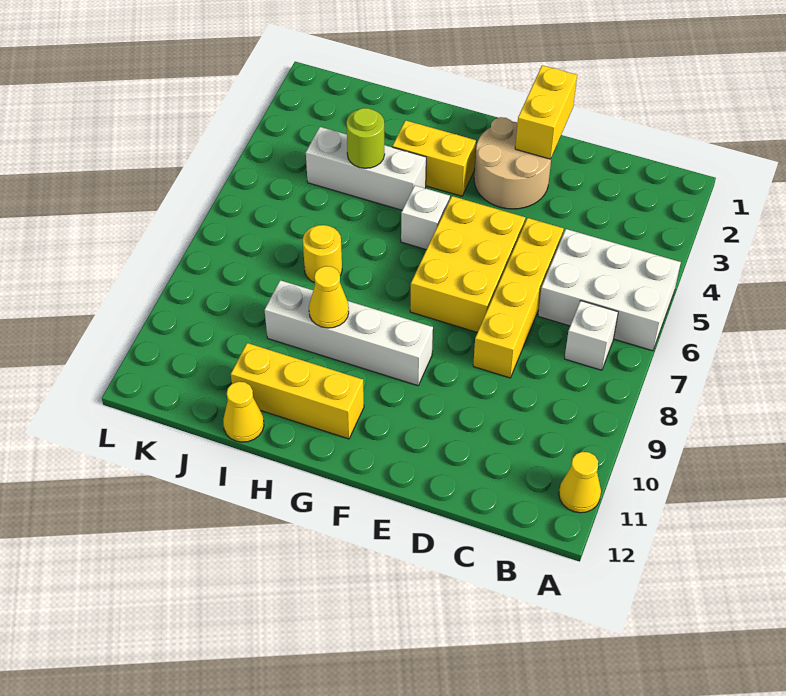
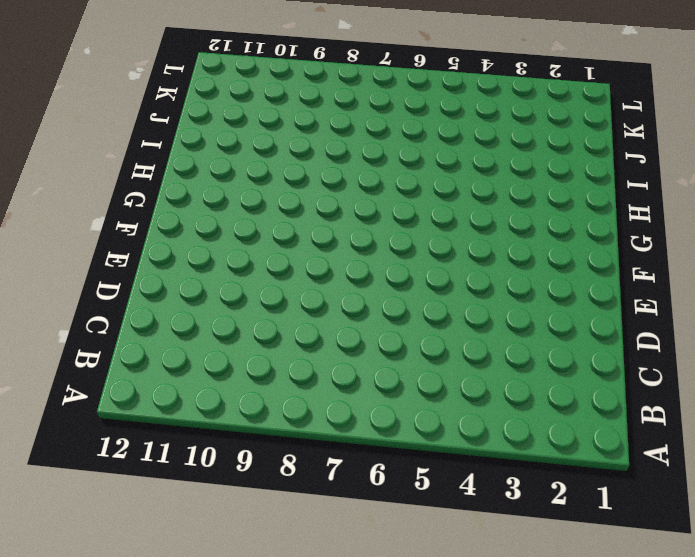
none -> white brick A5:C6 level 1
none -> yellow cone A11 level 1
none -> white brick B7 level 1

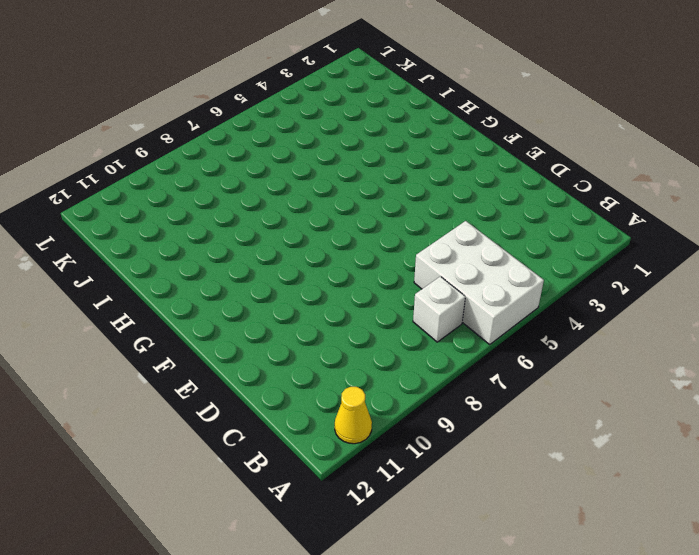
none -> yellow brick D5:D8 level 1
none -> tan round brick E2:F3 level 1
none -> yellow brick E5:F7 level 1

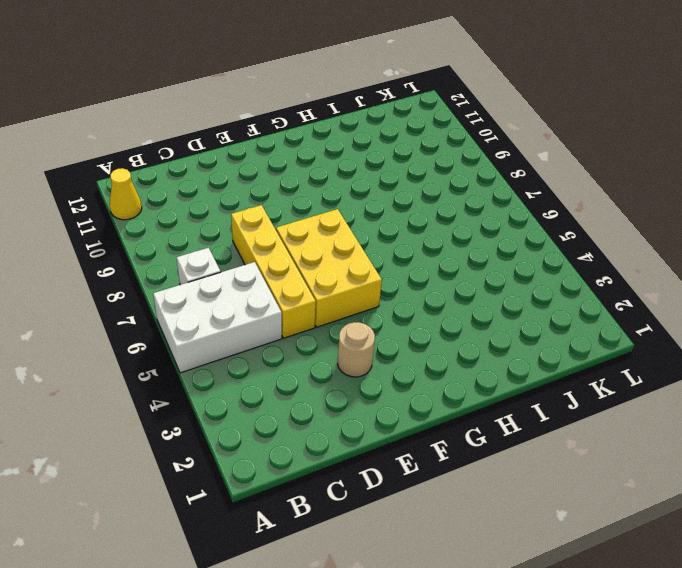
tan round brick E3 level 1 -> tan round brick E2:F3 level 1
none -> white brick F9:I9 level 1
none -> yellow brick G3:H3 level 1
none -> white brick G5 level 1

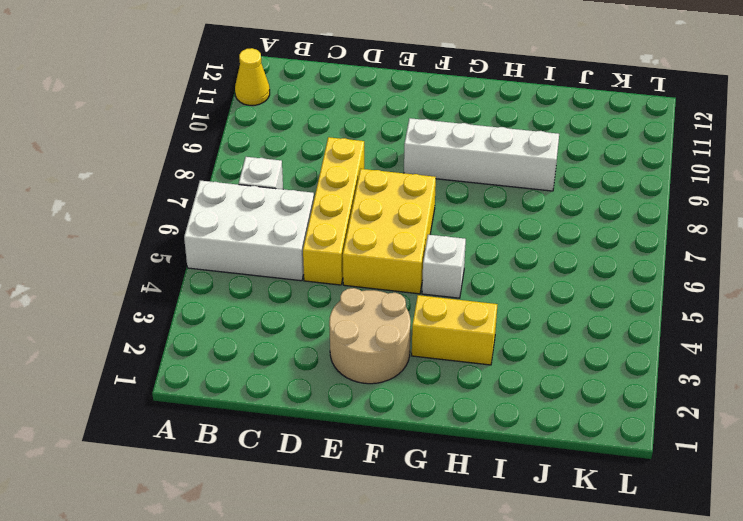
none -> yellow brick G11:I11 level 1
none -> white brick H4:J4 level 1
none -> yellow round brick I7 level 1

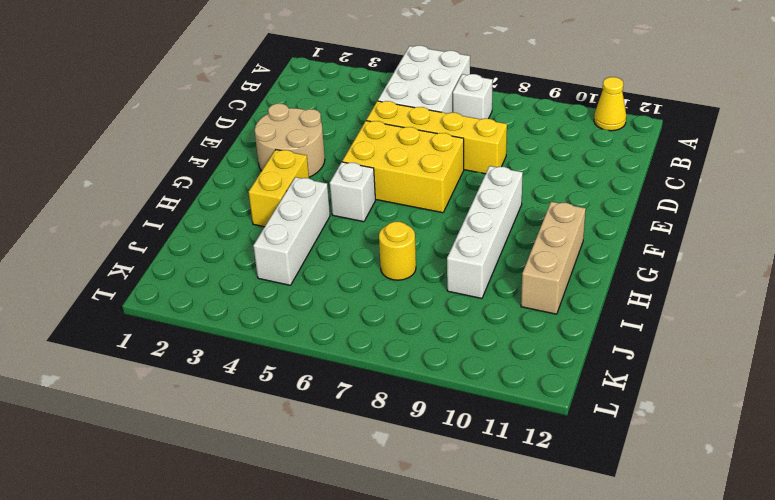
tan brick G11:I11 level 1 -> yellow brick G11:I11 level 1
none -> yellow cone I12 level 1
none -> yellow brick E1:E2 level 2
none -> yellow cone H9 level 2

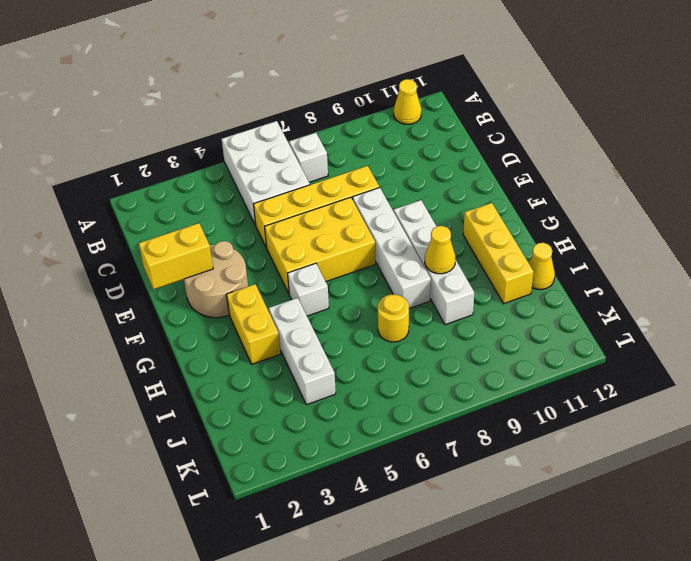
white brick E8:H8 level 1 -> none
none -> lime round brick I4 level 2

